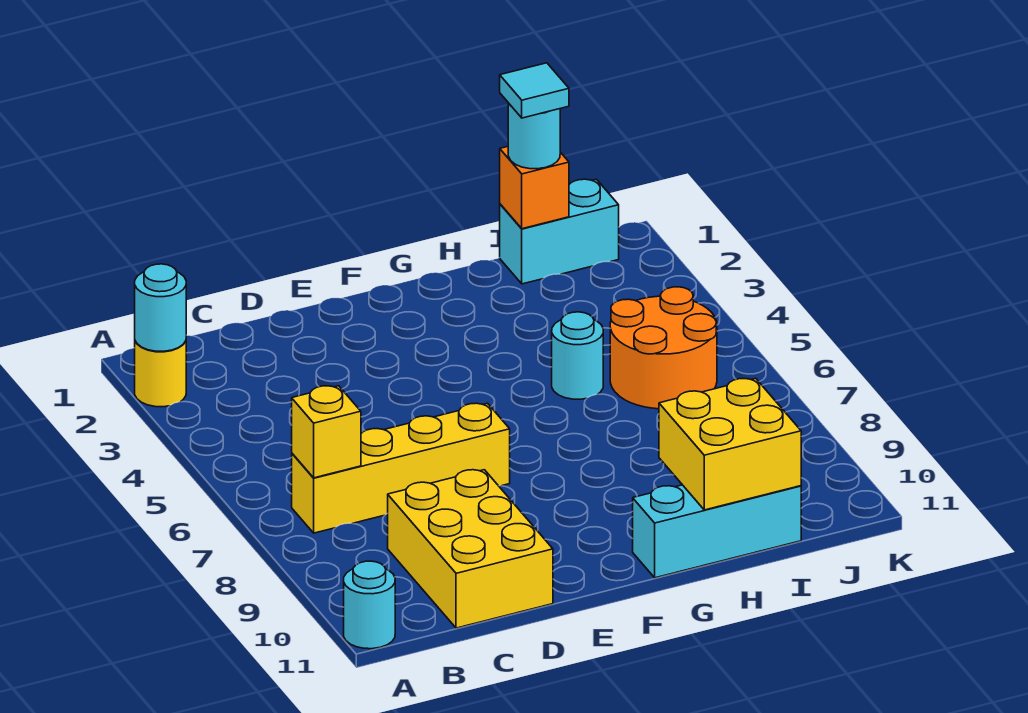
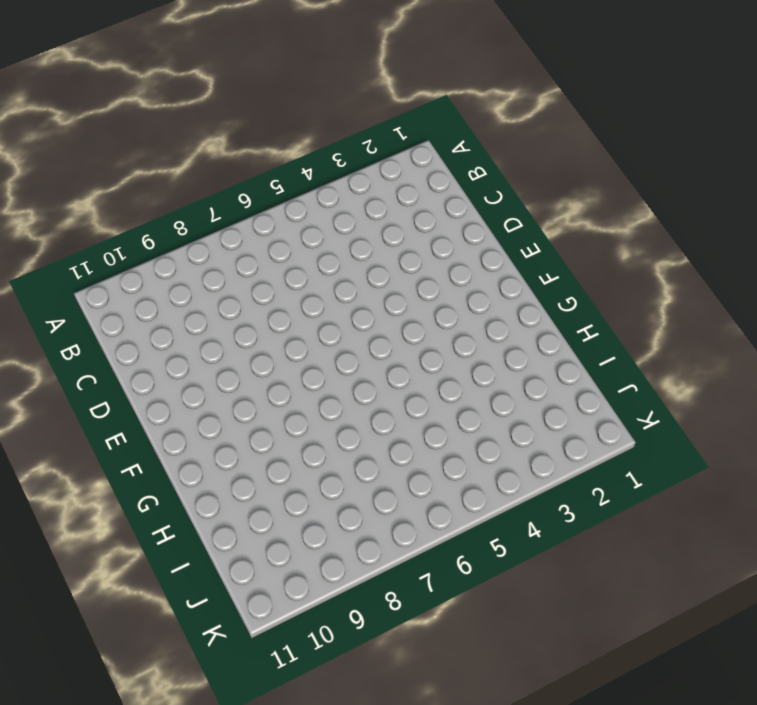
none -> yellow round brick A2 level 1
none -> cyan round brick A11 level 1
none -> yellow brick B7:E7 level 1

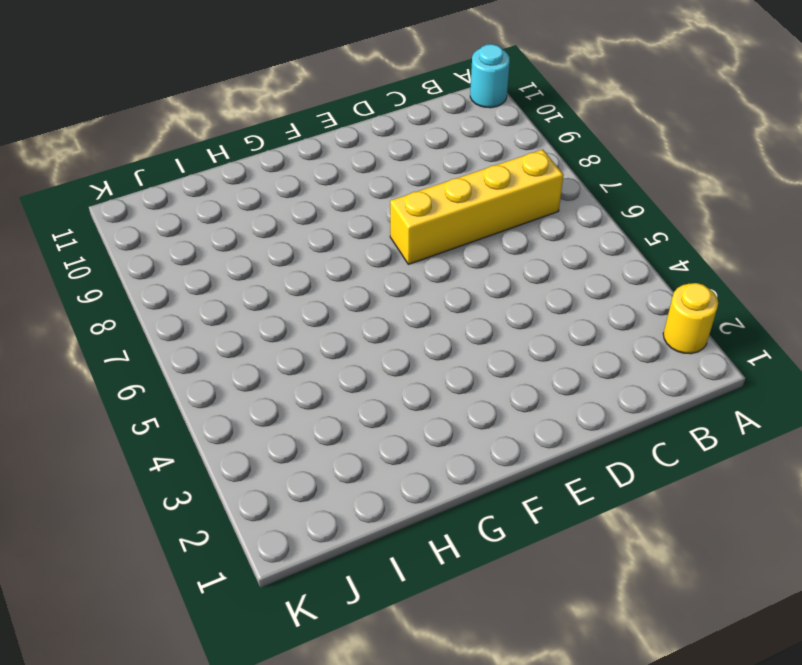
none -> yellow brick C9:D11 level 1
none -> cyan brick G11:I11 level 1
none -> cyan round brick H5 level 1

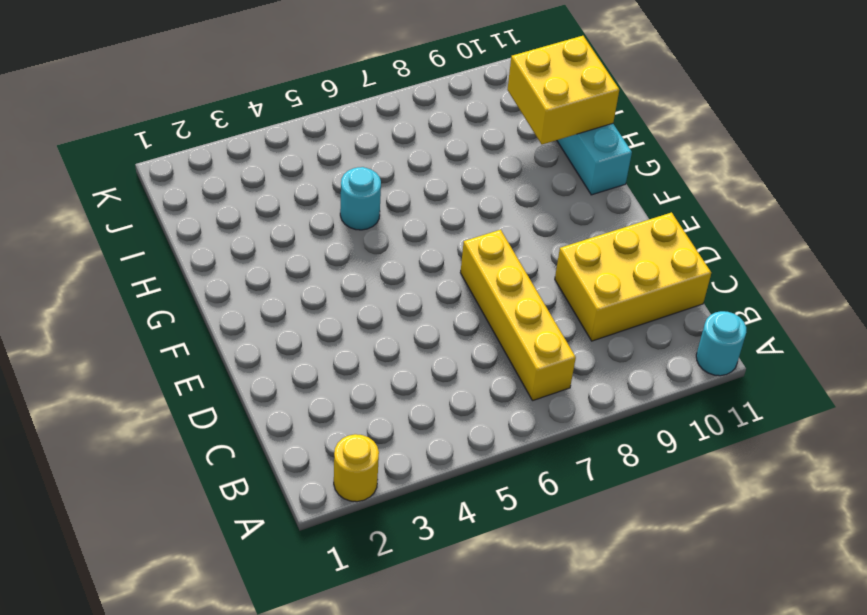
none -> cyan brick I1:J1 level 1
none -> orange round brick I5:J6 level 1
none -> cyan round brick A2 level 2

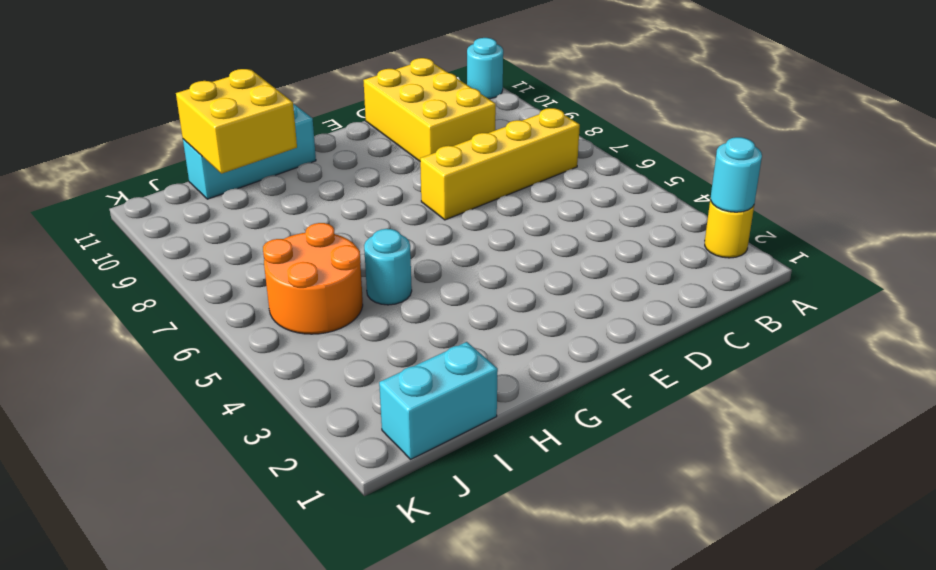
none -> yellow brick B7 level 2
none -> orange brick I1 level 2
none -> cyan round brick I1 level 3

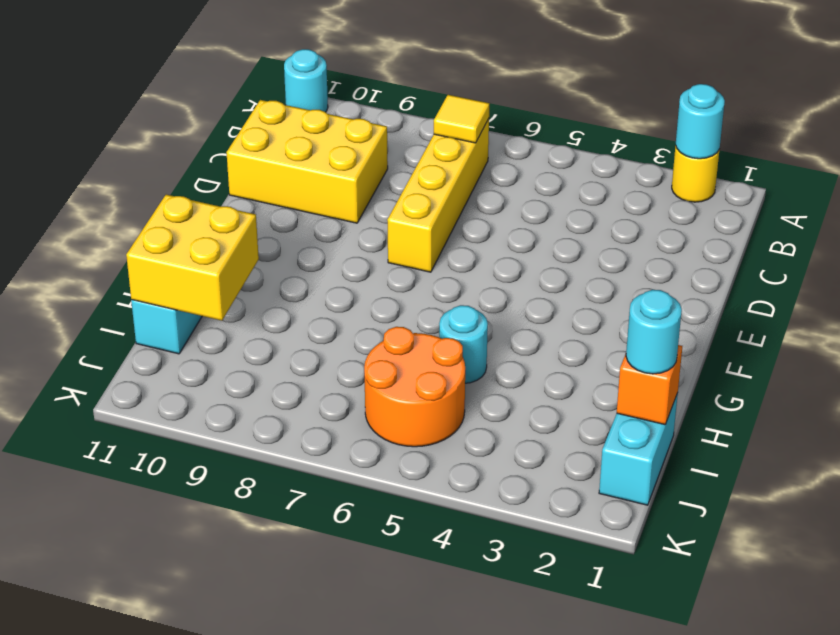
yellow tile B7 level 2 -> yellow brick B7 level 2
none -> cyan tile I1 level 4

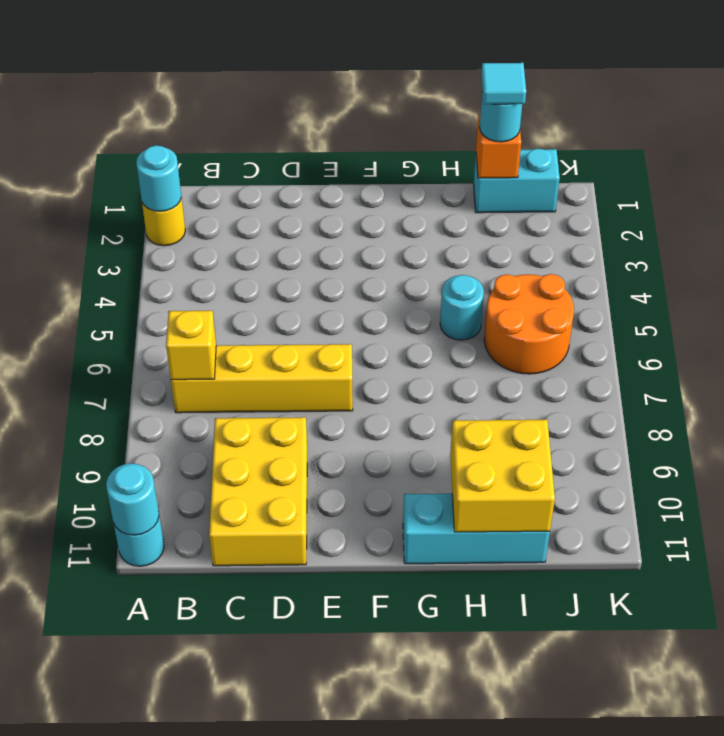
cyan round brick A11 level 2 -> none

